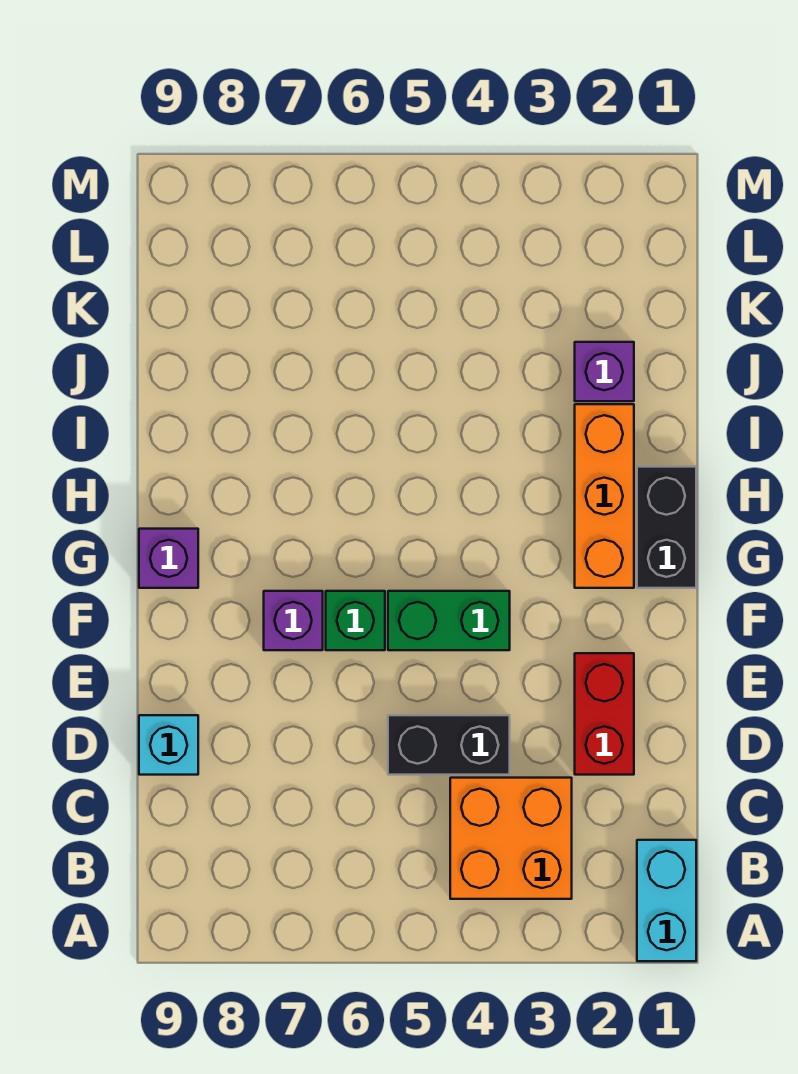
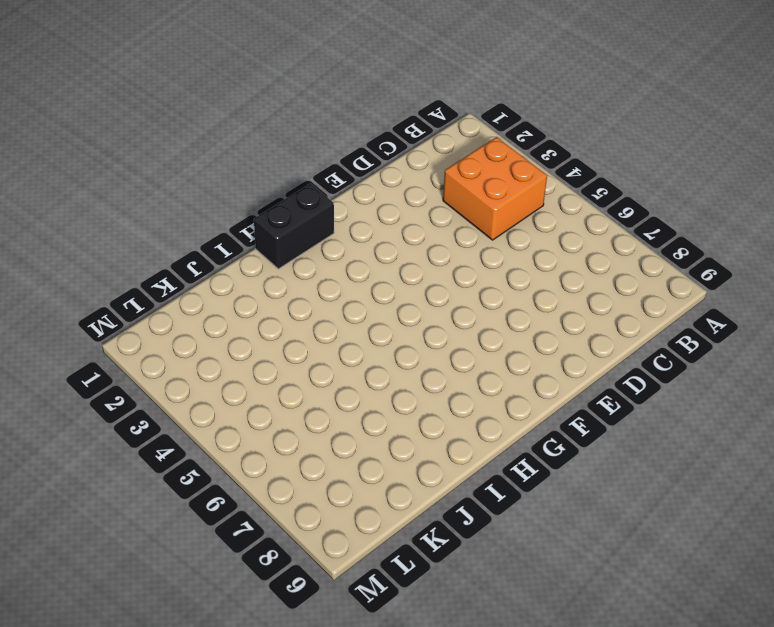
none -> cyan brick A1:B1 level 1
none -> red brick D2:E2 level 1
none -> black brick D4:D5 level 1

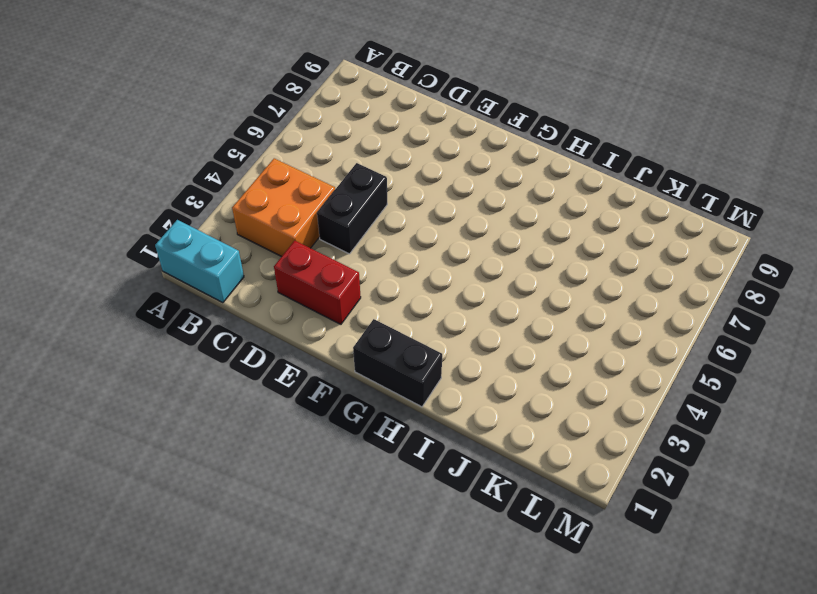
none -> cyan brick D9 level 1
none -> green brick F4:F5 level 1
none -> green brick F6 level 1

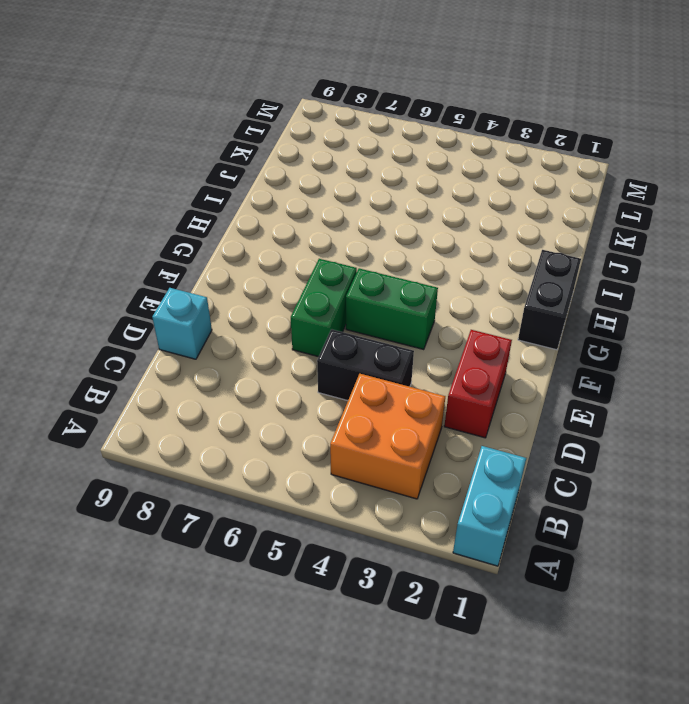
green brick E6:F6 level 1 -> green brick F6 level 1
none -> purple brick F7 level 1
none -> orange brick G2:I2 level 1
none -> purple brick G9 level 1

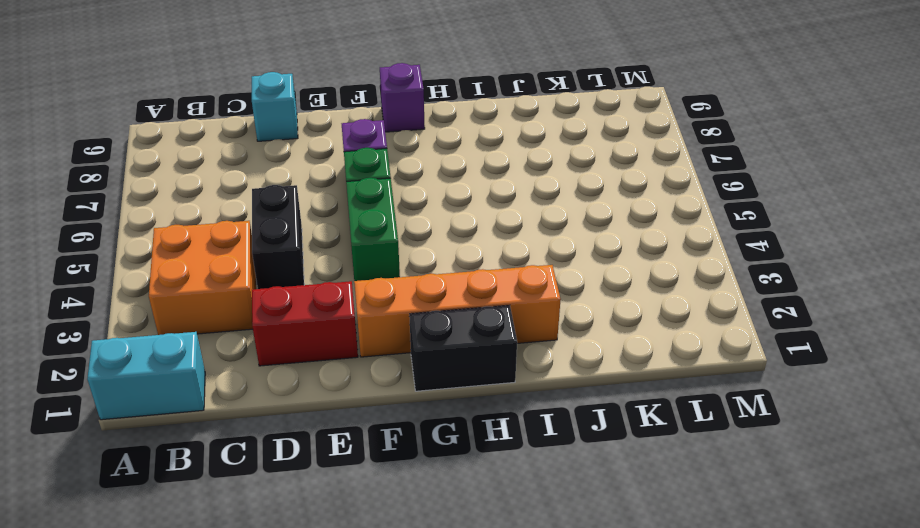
orange brick F2:I2 level 1 -> orange brick G2:I2 level 1
none -> purple brick J2 level 1

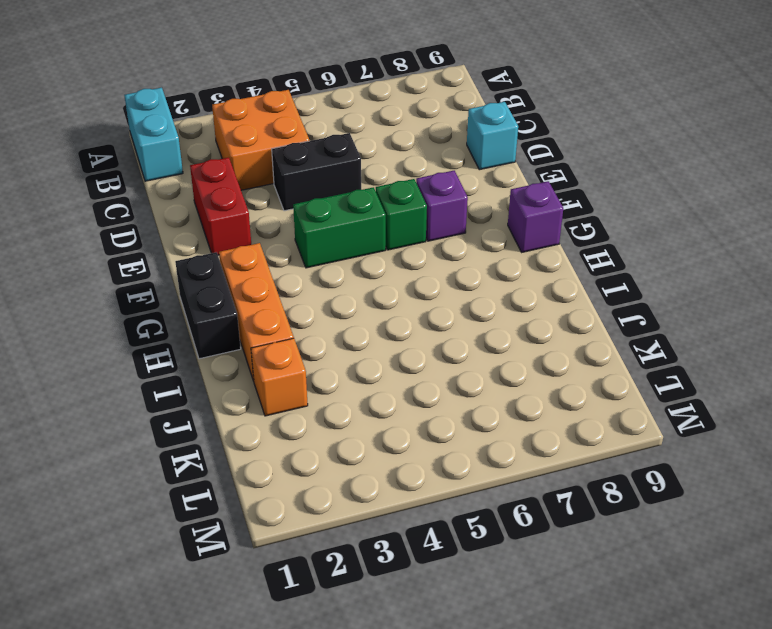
orange brick J2 level 1 -> purple brick J2 level 1

